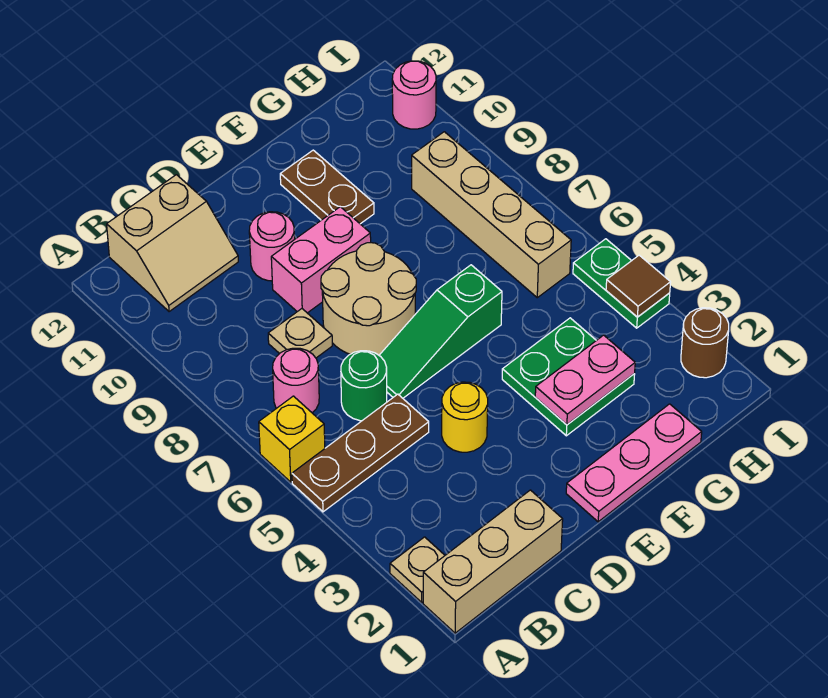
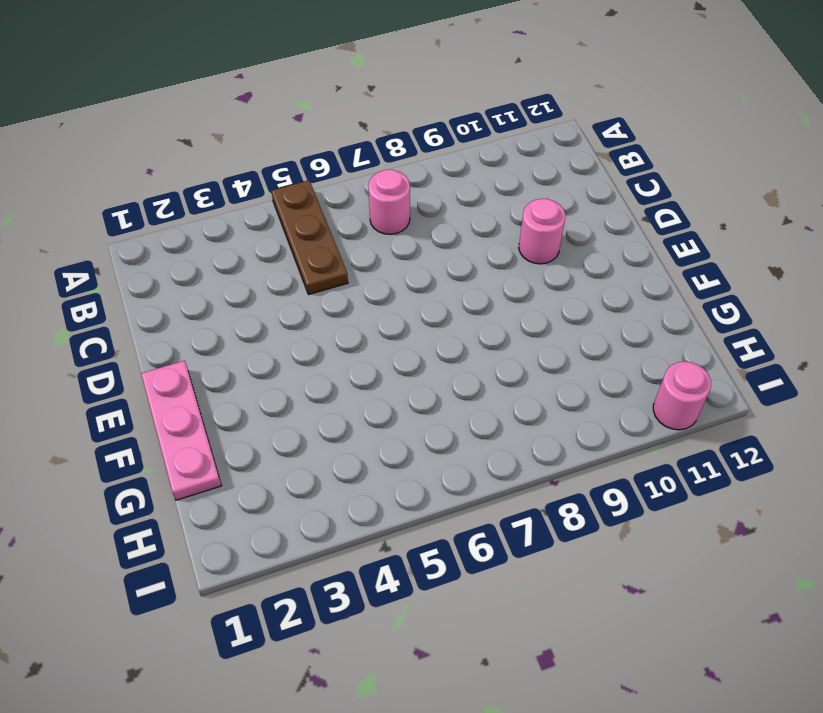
none -> tan brick A1:C1 level 1
none -> tan plate A2 level 1
none -> yellow brick A6 level 1

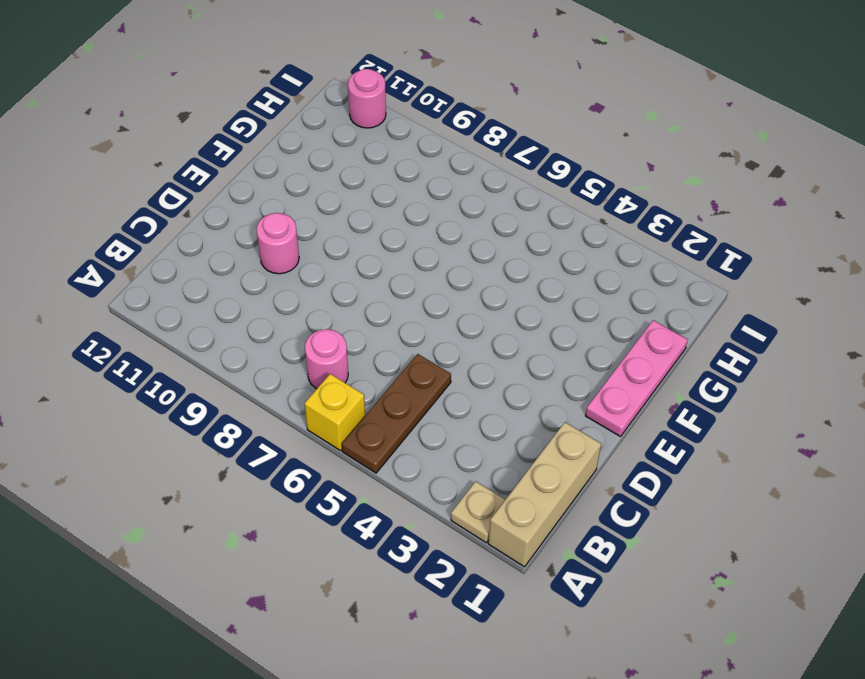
none -> tan slope B11:C12 level 1 top 12
none -> green round brick C6 level 1
none -> tan plate C8 level 1

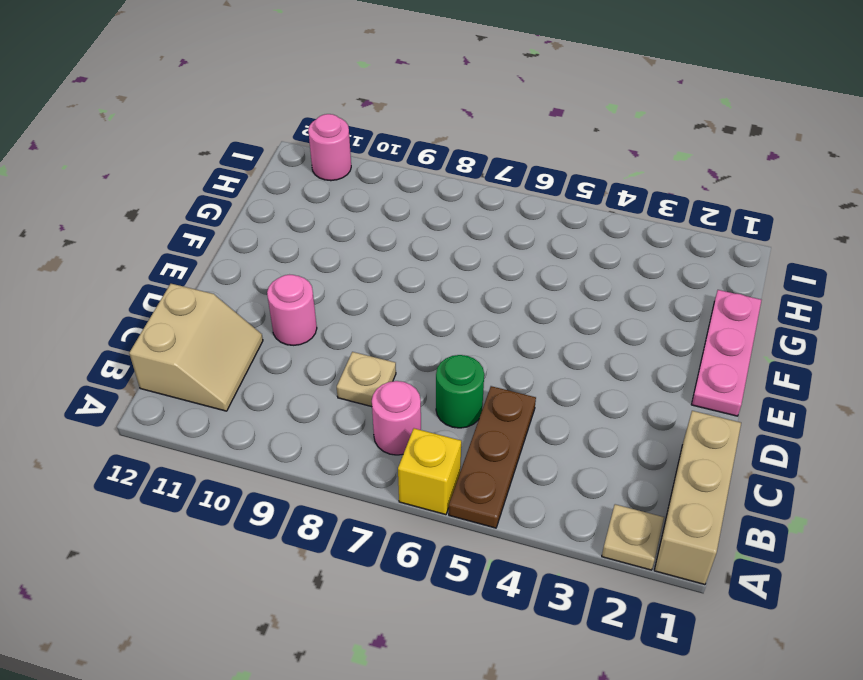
none -> yellow round brick D4 level 1
none -> green slope D6:F6 level 1 top F
none -> tan round brick D7:E8 level 1

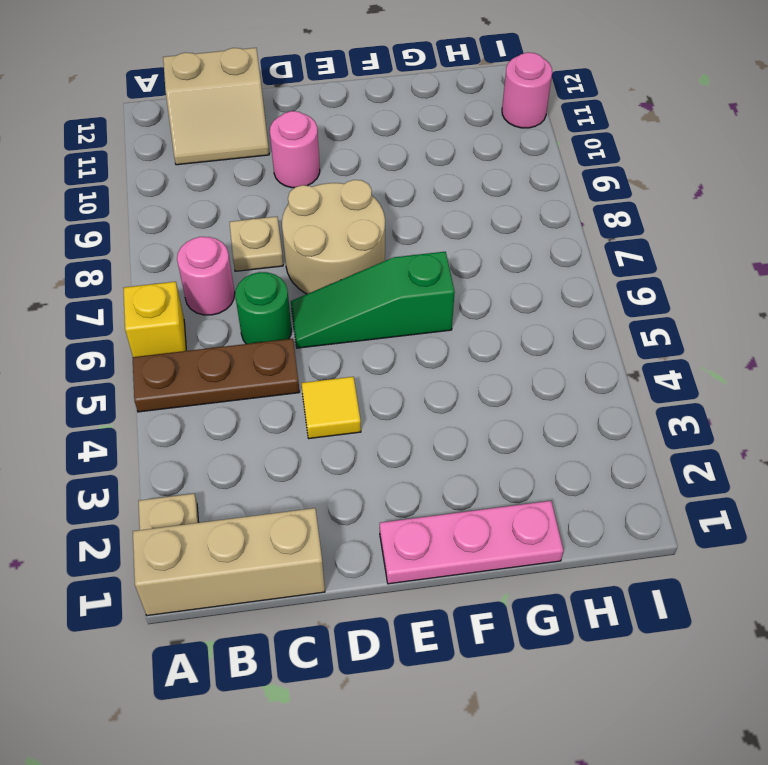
yellow tile D4 level 1 -> yellow round brick D4 level 1
none -> pink brick D9:E9 level 1
none -> green plate F3:G4 level 1
none -> brown plate F10:F11 level 1

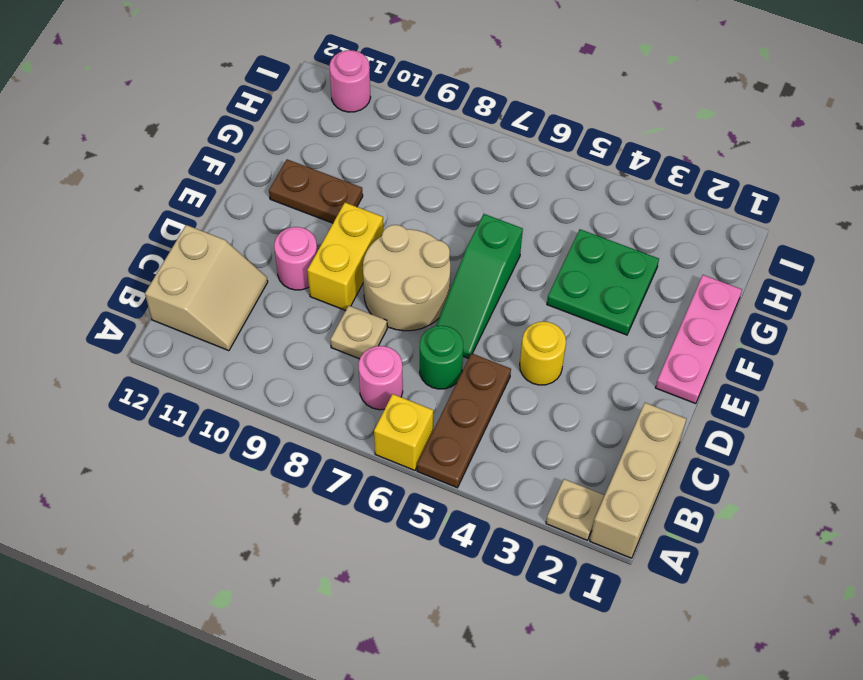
yellow brick D9:E9 level 1 -> pink brick D9:E9 level 1
none -> tan brick H6:H9 level 1
none -> brown round brick I2 level 1
none -> green plate I4:I5 level 1

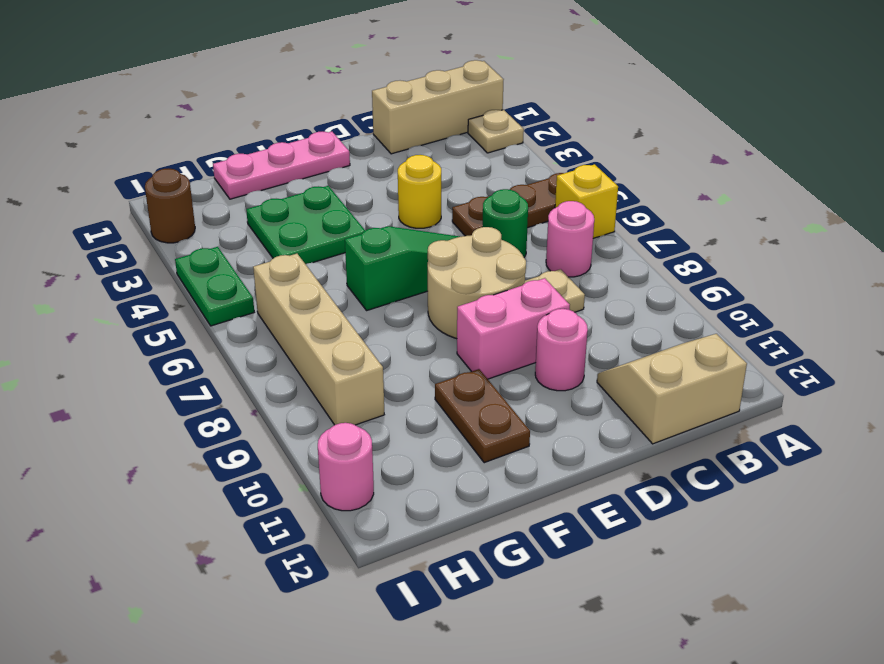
none -> pink plate F3:G3 level 2
none -> brown tile I4 level 2

